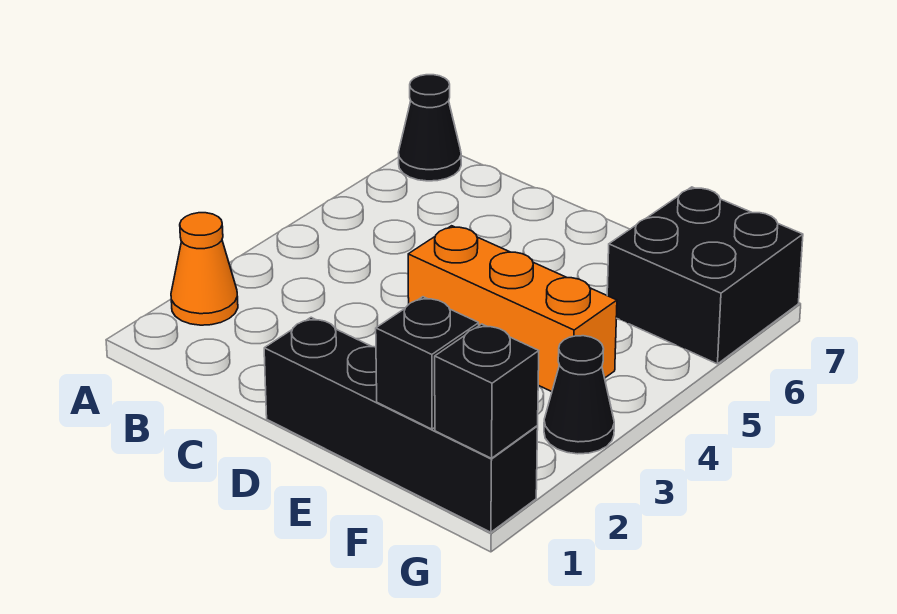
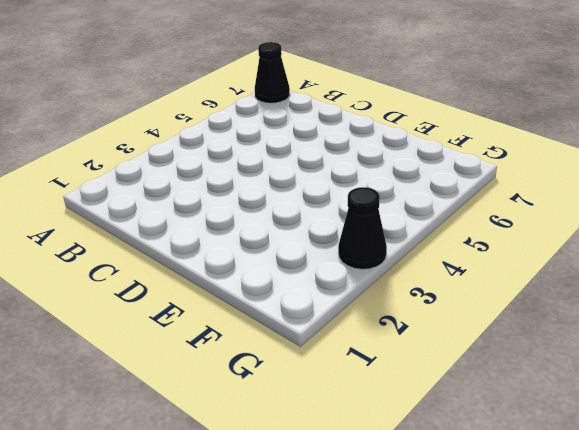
none -> orange cone A2 level 1
none -> black brick D1:G1 level 1

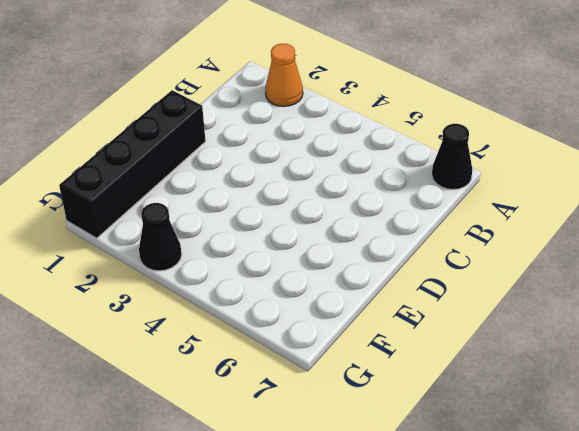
none -> orange brick D4:F4 level 1
none -> black brick F6:G7 level 1

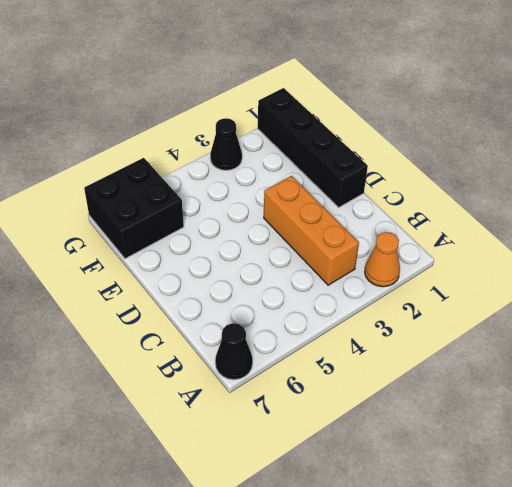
orange brick B3:D3 level 1 -> orange brick D4:F4 level 1
none -> black brick F1 level 2
none -> black brick G1 level 2

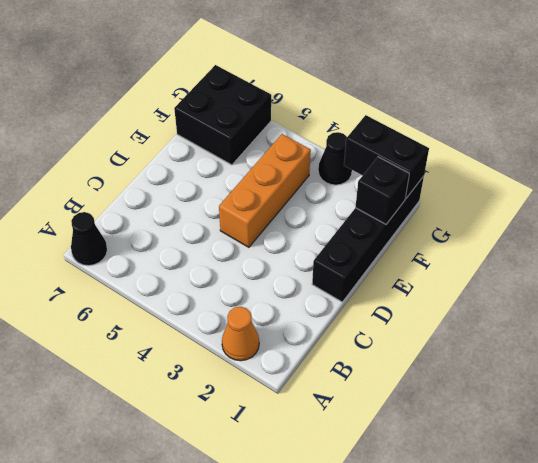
black brick G1:G2 level 2 -> black brick G1 level 2

